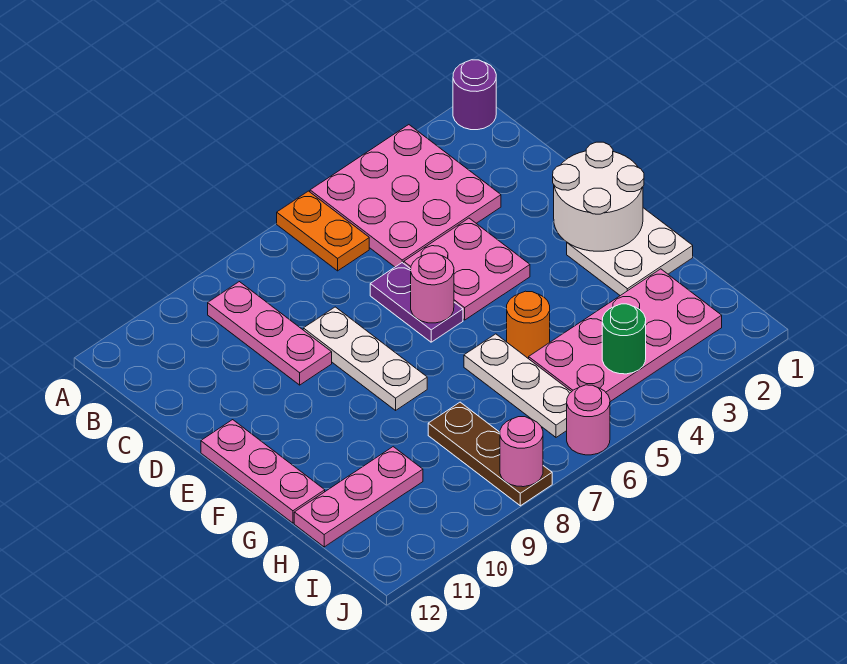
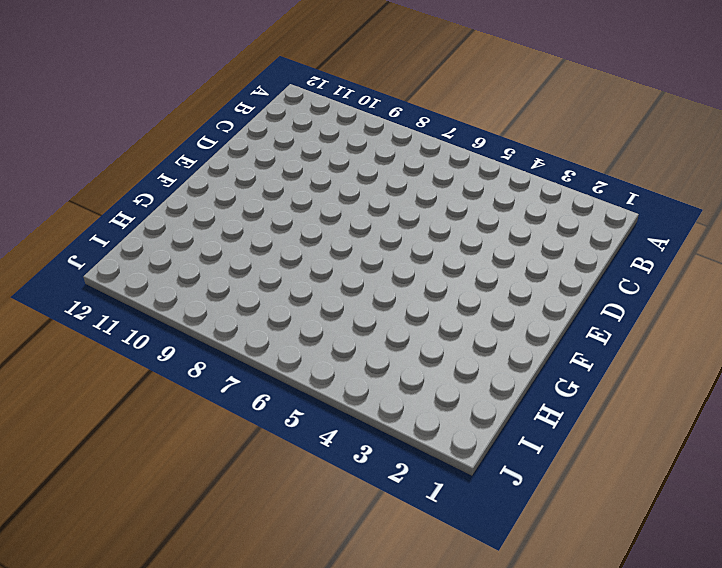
none -> purple round brick A1 level 1
none -> pink plate A3:C5 level 1
none -> orange plate A6:B6 level 1

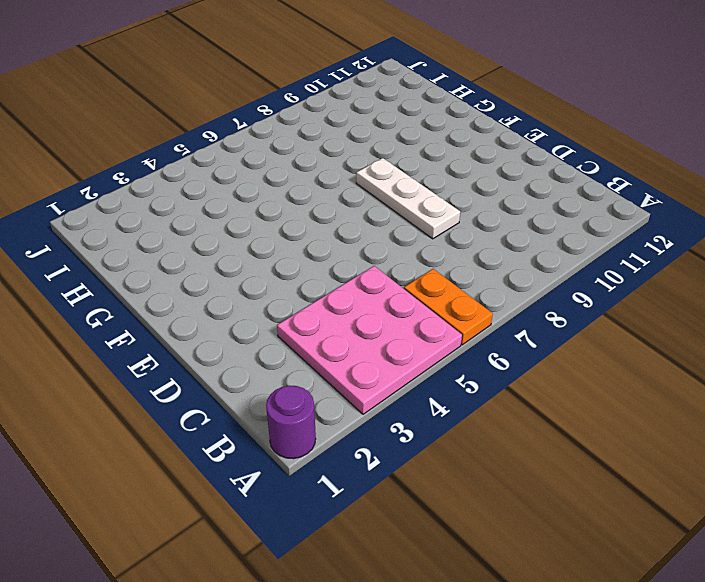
none -> pink plate B9:D9 level 1
none -> pink plate D4:E5 level 1
none -> purple plate D6:E6 level 1

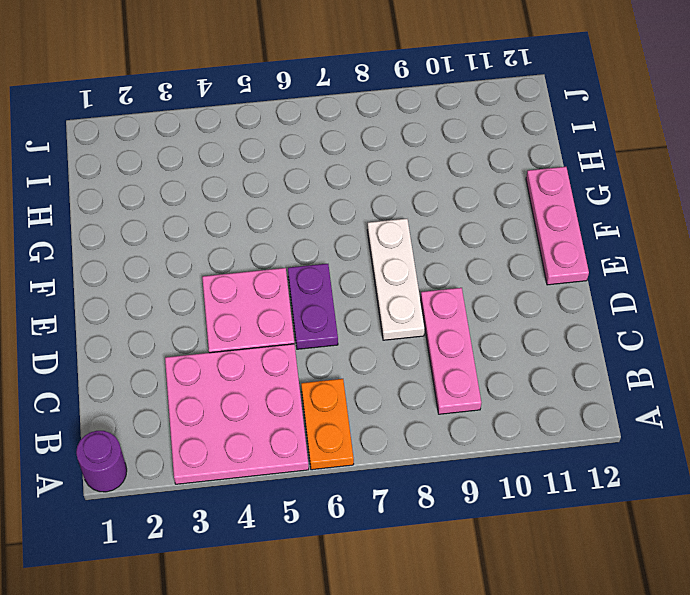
none -> white plate F1:G2 level 1
none -> orange round brick G5 level 1
none -> white plate G6:I6 level 1

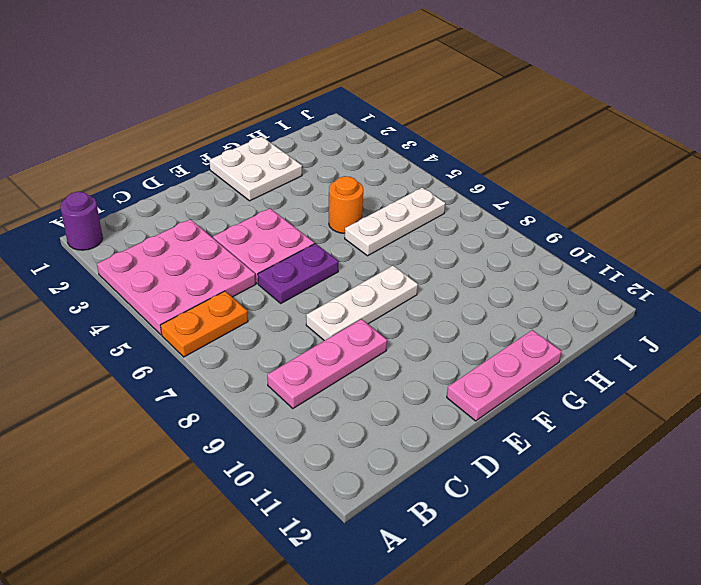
none -> pink plate H2:I5 level 1
none -> brown plate H8:J8 level 1
none -> pink plate H10:H12 level 1

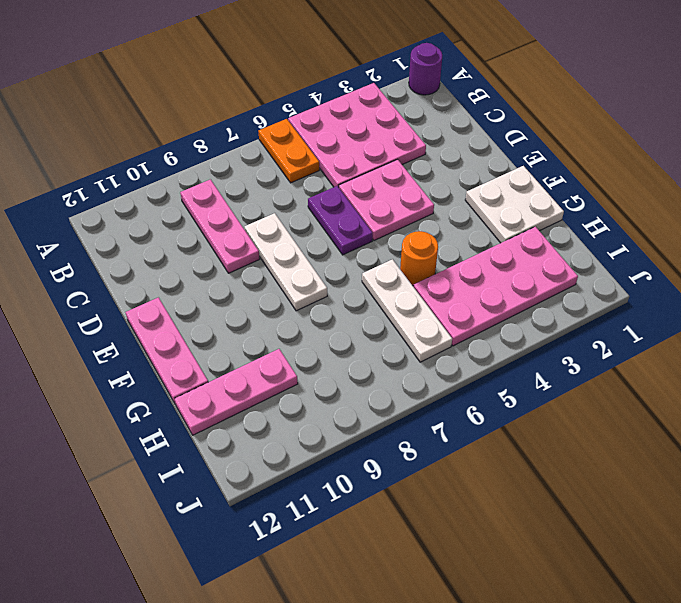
none -> brown plate H8:J8 level 1
none -> pink round brick J6 level 1
none -> white round brick E1:F2 level 2

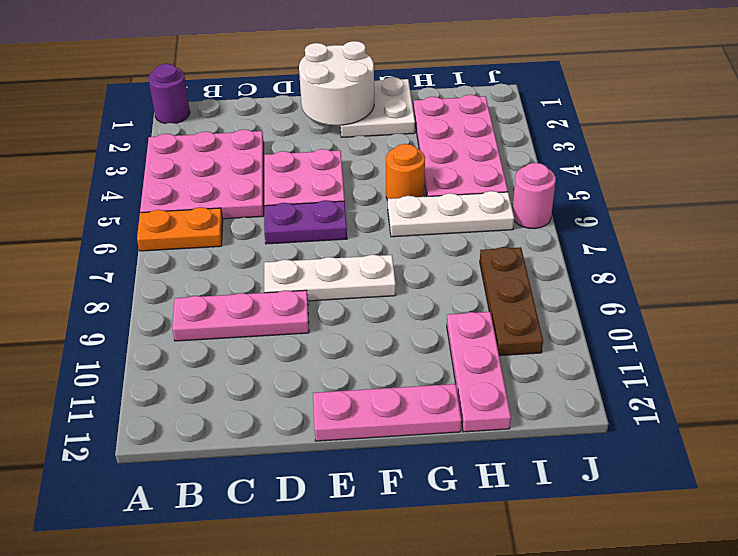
brown plate I8:I10 level 1 -> brown plate H8:J8 level 1
none -> pink round brick E6 level 2
none -> green round brick I4 level 2
none -> pink round brick J8 level 2

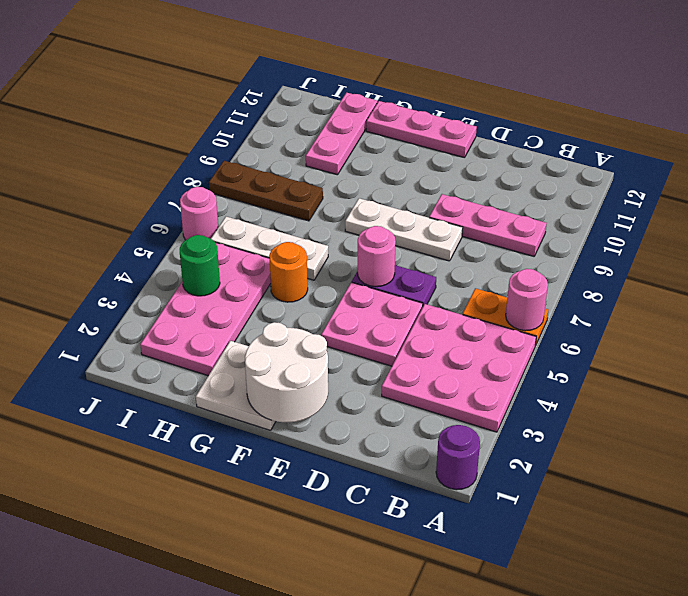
pink round brick A6 level 2 -> pink round brick J8 level 2

